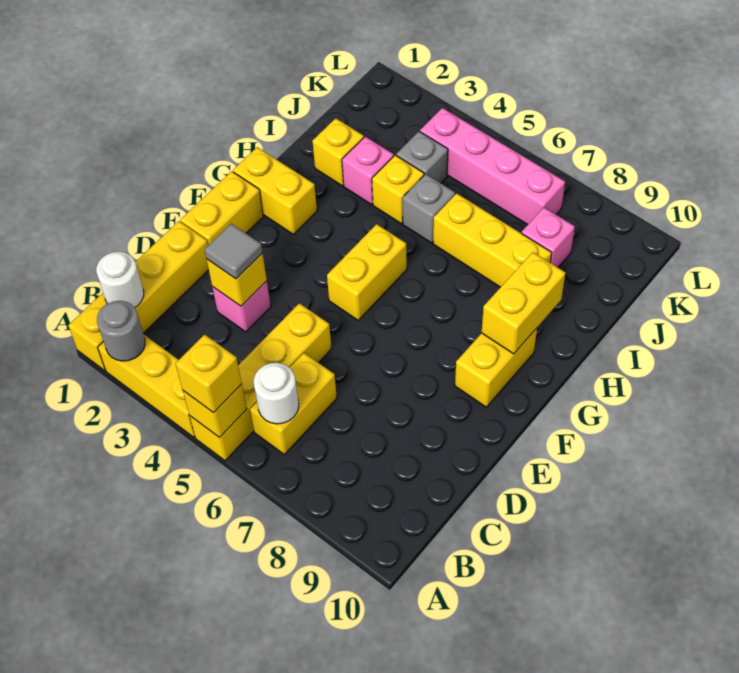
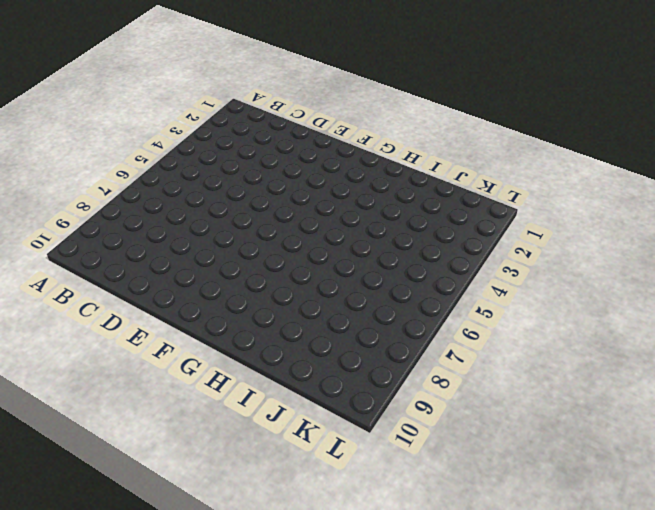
none -> yellow brick A1:D1 level 1
none -> yellow brick A2:A4 level 1
none -> yellow brick A5:D5 level 1

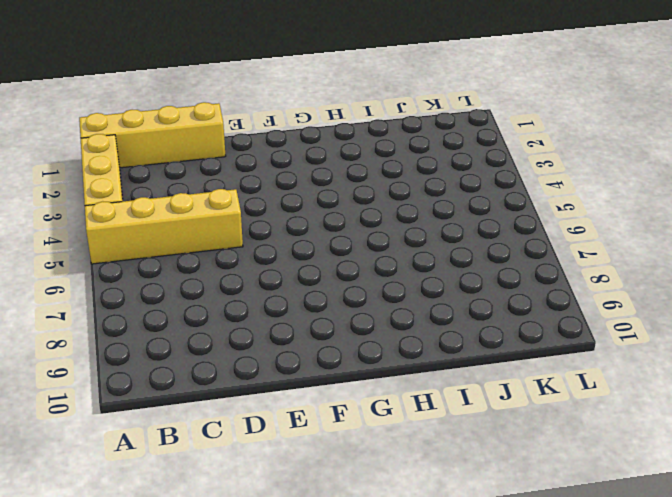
none -> yellow brick B6:C6 level 1
none -> pink brick D3 level 1
none -> yellow brick E1:F1 level 1

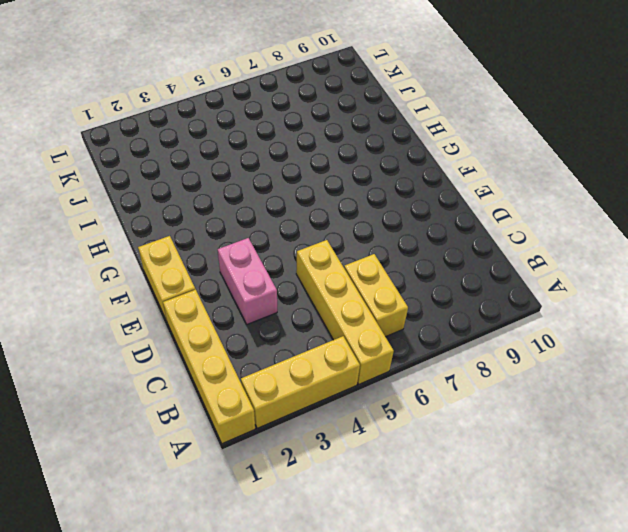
pink brick D3:E3 level 1 -> pink brick D3 level 1
none -> yellow brick F5:G5 level 1
none -> yellow brick F9:G9 level 1
none -> yellow brick G1:G2 level 1

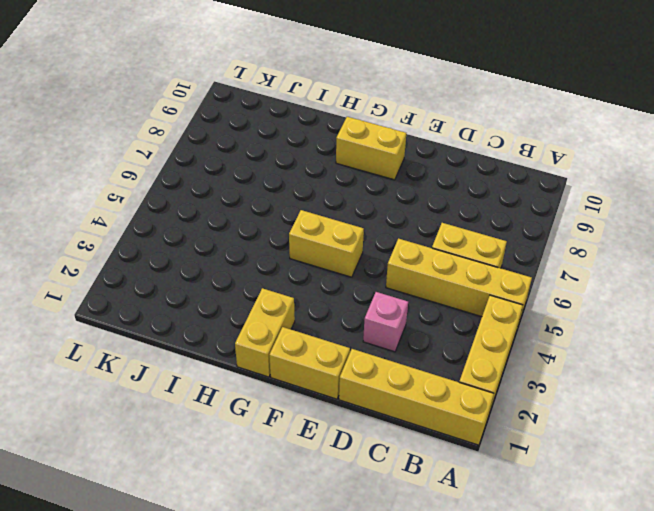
none -> yellow brick I2 level 1
none -> pink brick I3 level 1
none -> yellow brick I4 level 1

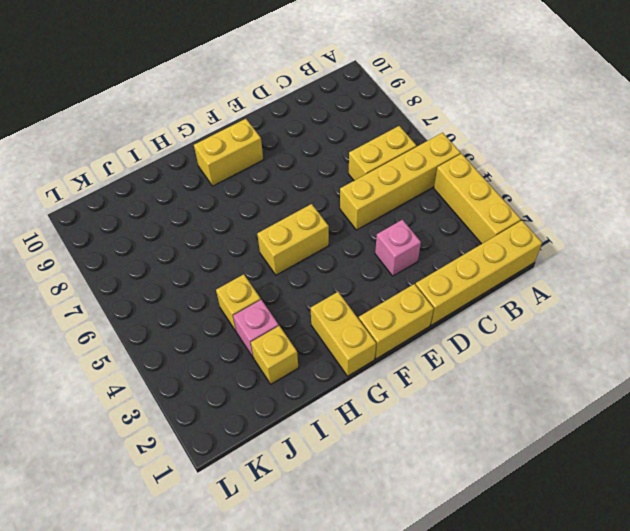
none -> grey brick I5 level 1
none -> yellow brick I6:I8 level 1
none -> grey brick J4 level 1

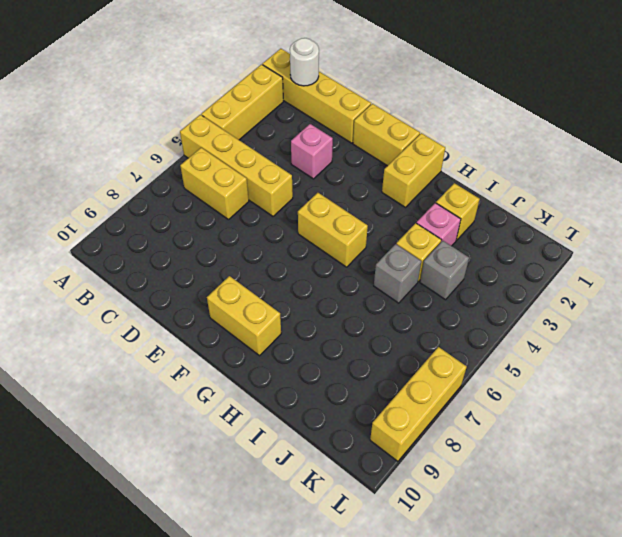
yellow brick L7:L9 level 1 -> yellow brick I6:I8 level 1
none -> pink brick J8 level 1
none -> pink brick K4:K7 level 1
none -> grey round brick A2 level 2

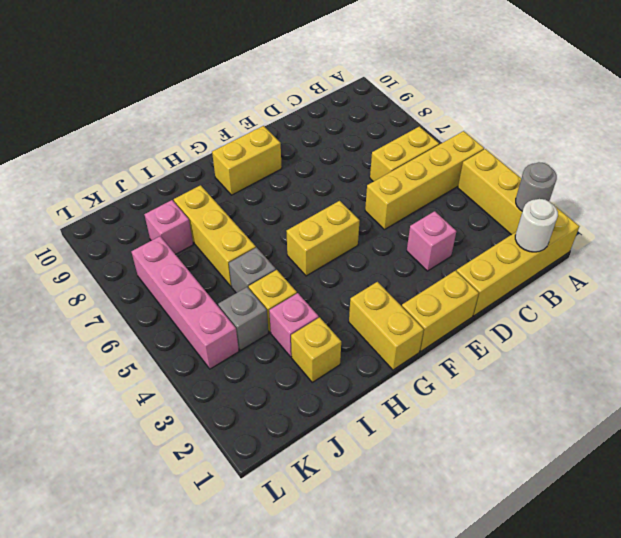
none -> yellow brick A5 level 2
none -> white round brick B6 level 2
none -> yellow brick D3 level 2

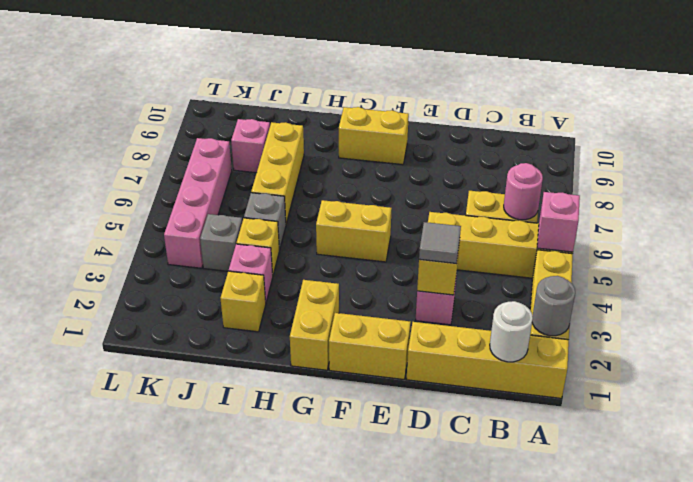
pink brick A5 level 2 -> yellow brick A5 level 2
pink round brick B6 level 2 -> white round brick B6 level 2
none -> yellow brick G9:H9 level 2
none -> yellow brick A5 level 3

